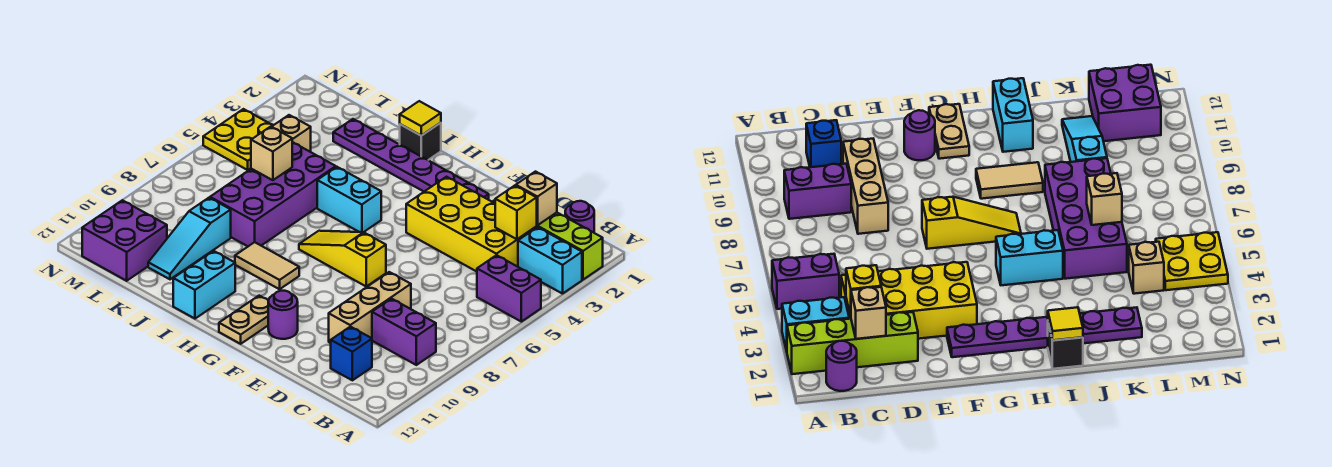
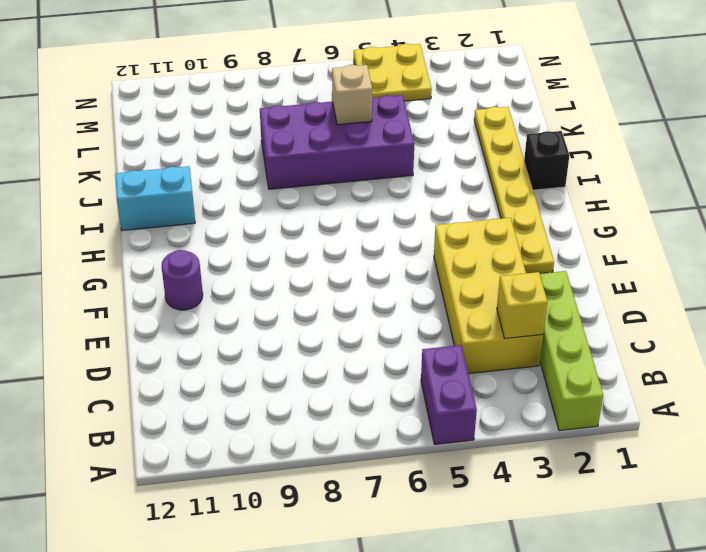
yellow plate F2:K2 level 1 -> purple plate F2:K2 level 1
none -> cyan brick A3:B3 level 1
none -> purple round brick B1 level 1
none -> purple brick B9:C9 level 1

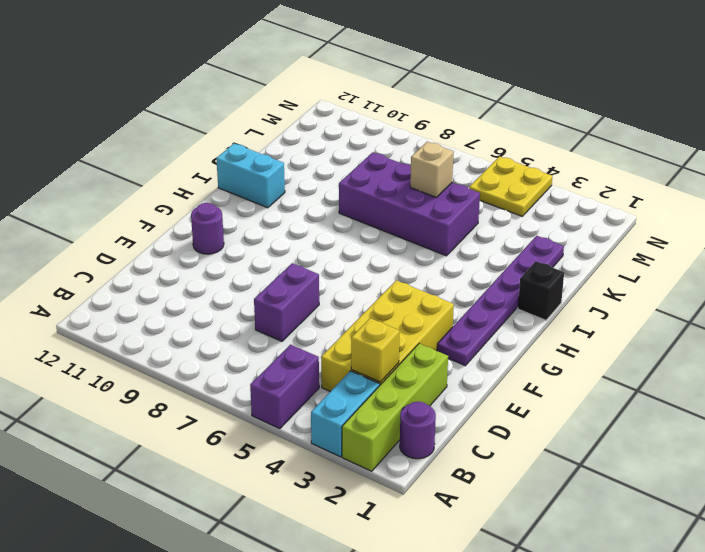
purple brick D7:E7 level 1 -> purple brick B9:C9 level 1
none -> blue brick C11 level 1
none -> tan brick D8:D10 level 1
none -> yellow slope F7:H7 level 1 top F

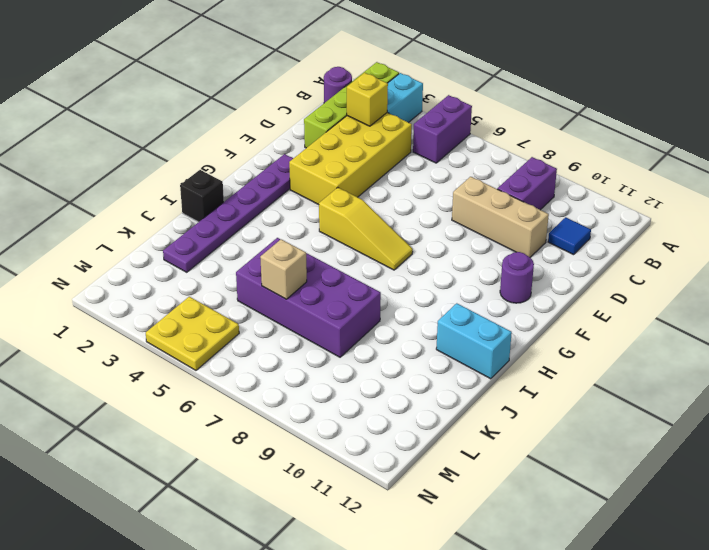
blue tile C11 level 1 -> blue brick C11 level 1
yellow slope G5:G7 level 1 top 5 -> yellow slope F7:H7 level 1 top F
none -> tan plate G11:G12 level 1
none -> cyan brick H5:I5 level 1
none -> tan tile H9:I9 level 1

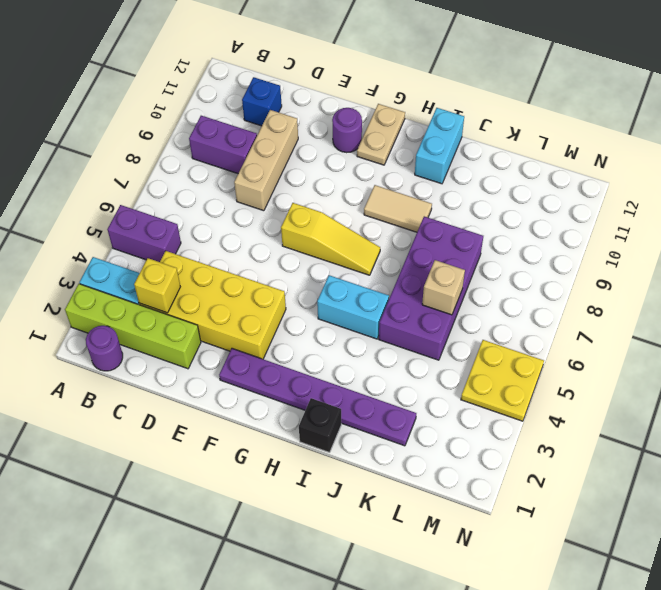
none -> cyan slope K9:K11 level 1 top 9
none -> tan brick L4 level 1
none -> purple brick L11:M12 level 1

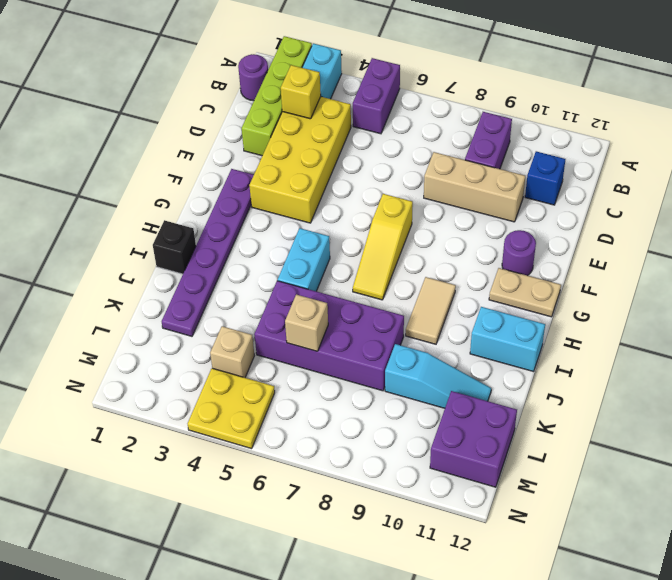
none -> tan brick C2 level 2
none -> yellow tile I1 level 2

